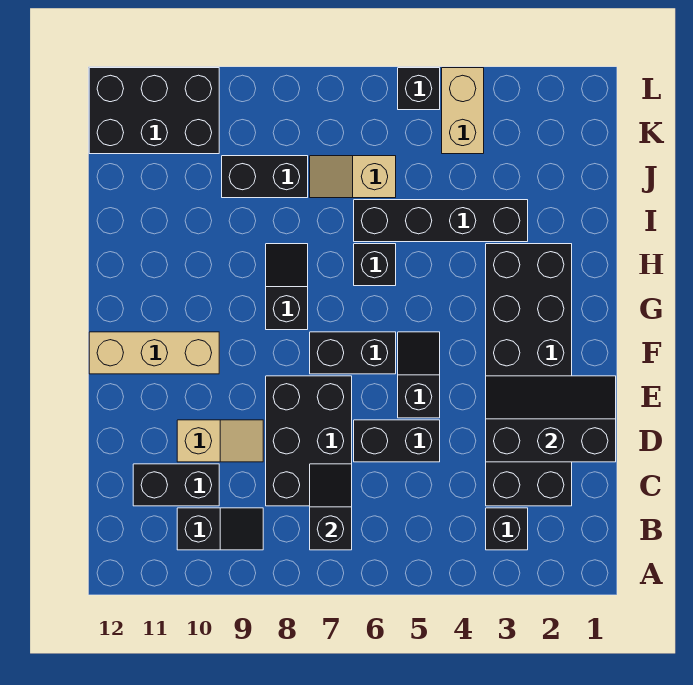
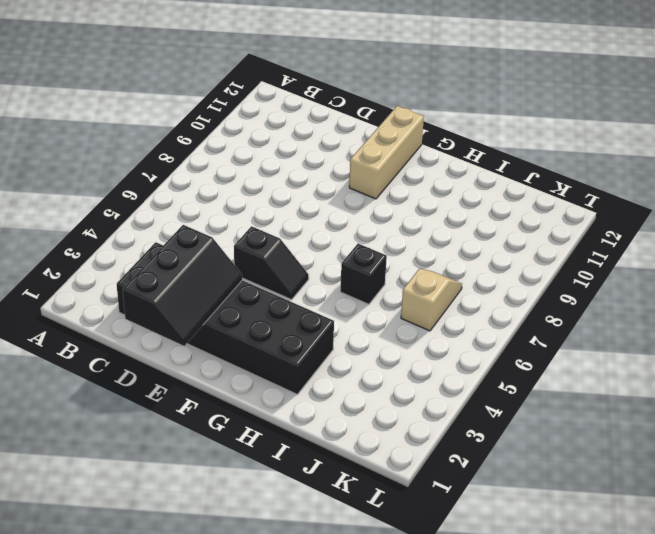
none -> black brick B3 level 1
none -> black slope B9:B10 level 1 top 10
none -> black brick C7:E8 level 1

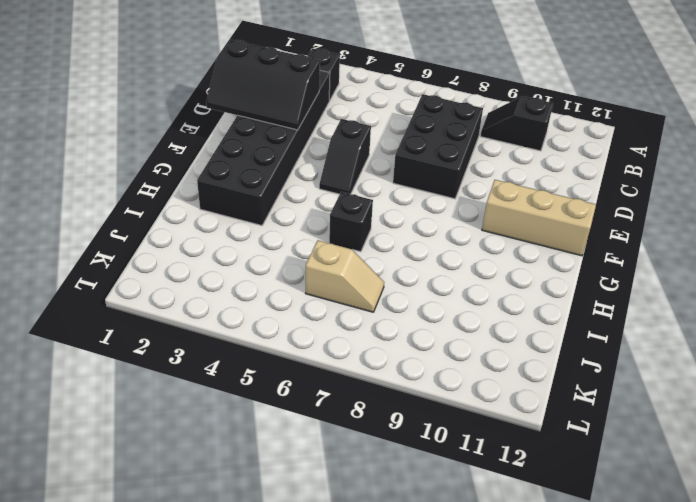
none -> black brick C10:C11 level 1
none -> black brick D5:D6 level 1
none -> tan slope D9:D10 level 1 top 10

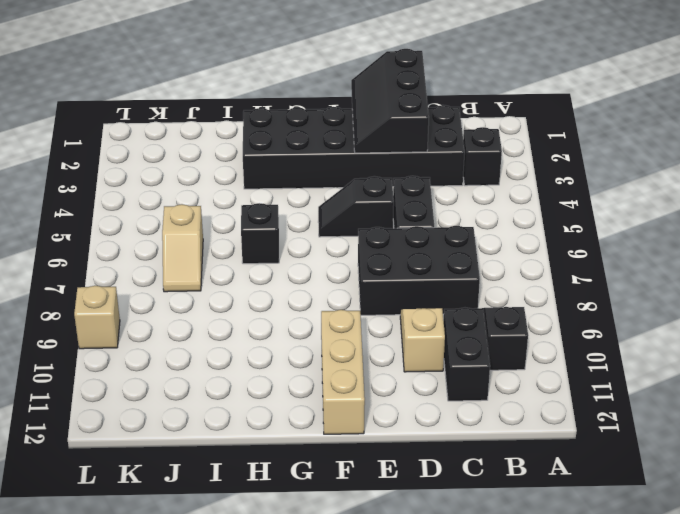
tan brick L9 level 1 -> none
none -> black brick F6:F7 level 1
none -> black slope G8:H8 level 1 top G
none -> black brick I3:I6 level 1

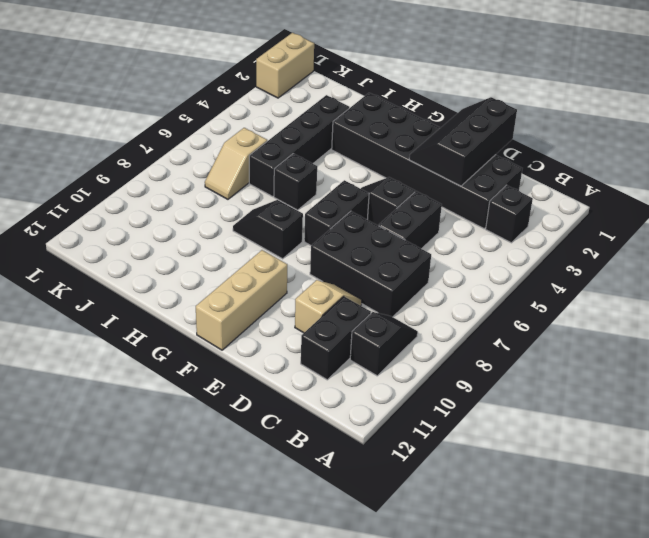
tan brick L1:L2 level 1 -> tan brick K4:L4 level 1
none -> black brick J8:J9 level 1
none -> black brick K10:L12 level 1
none -> black brick L5 level 1

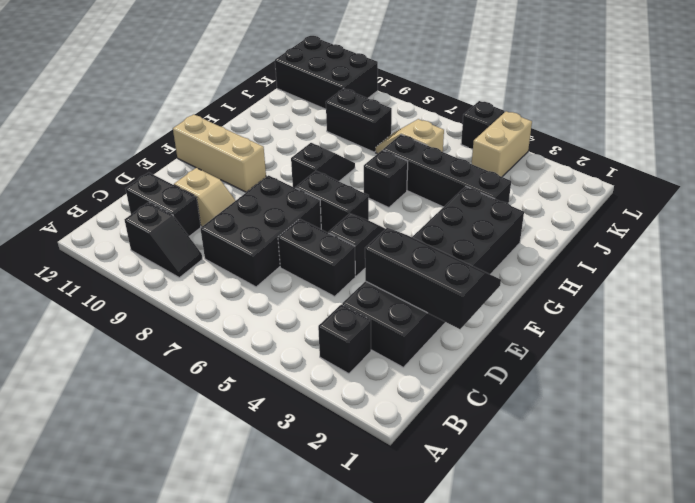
none -> black slope B7:C7 level 2 top B

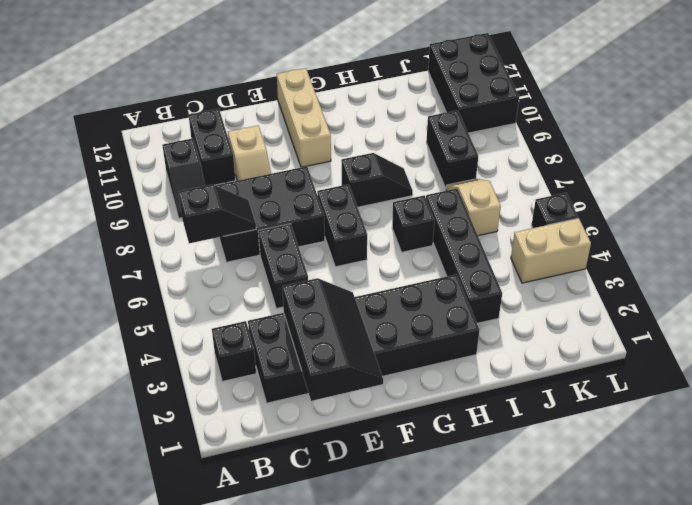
none -> black slope E5:F5 level 1 top E

